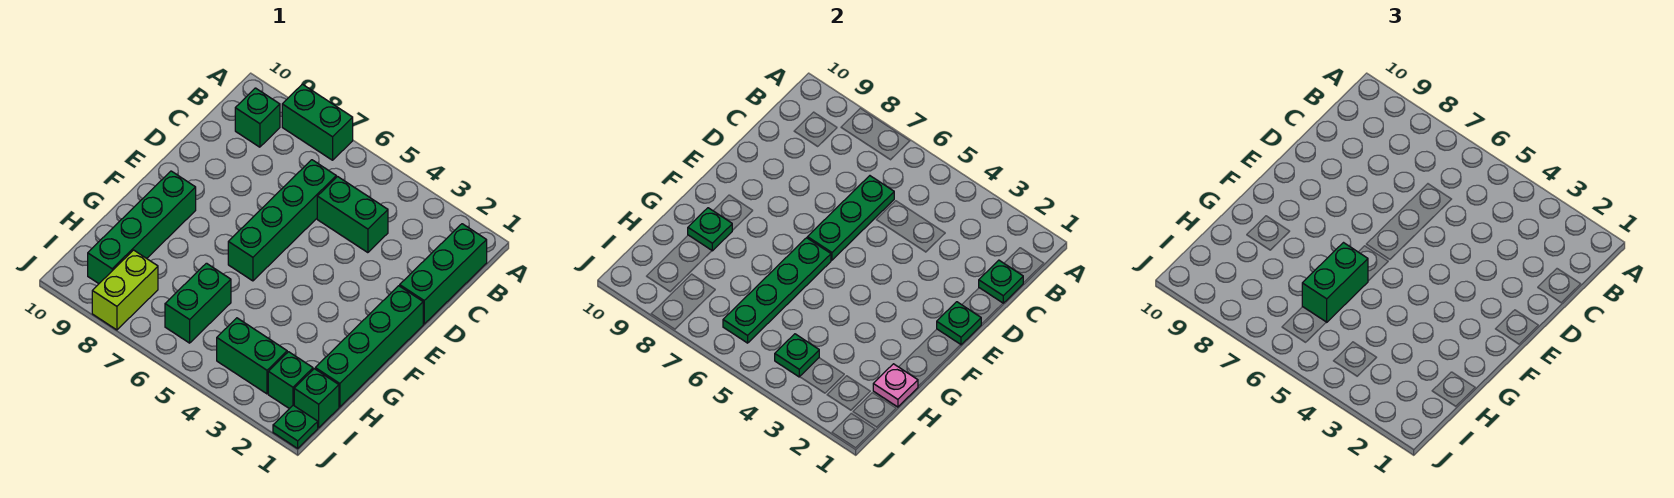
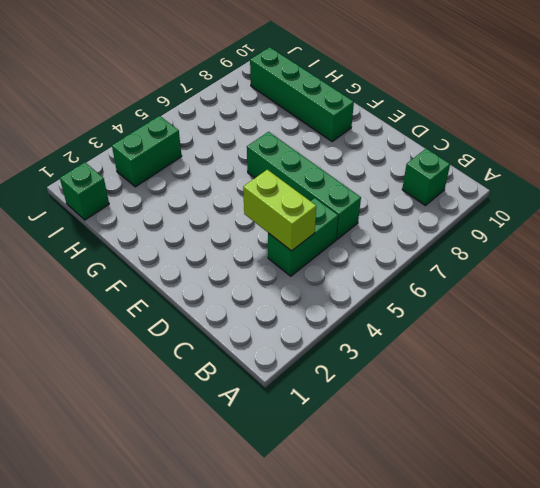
lime brick C4:D4 level 2 -> lime brick I8:J8 level 1
none -> green brick A7:A8 level 1
none -> green brick B1:D1 level 1
none -> green brick E1:H1 level 1

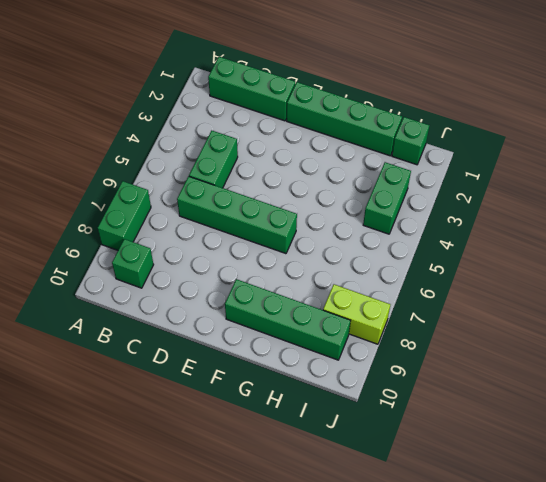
none -> green brick H6:I6 level 1
none -> green brick I2 level 1
none -> green plate J1 level 1

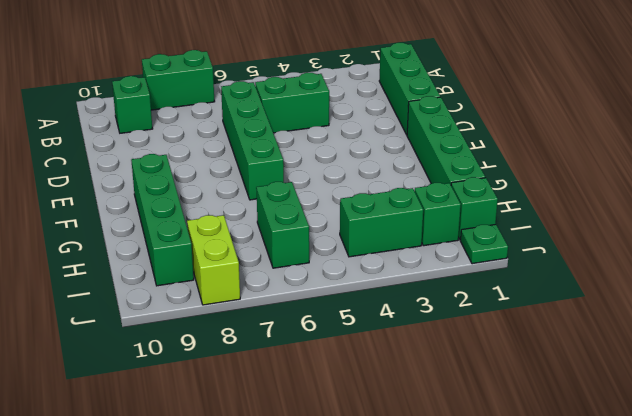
none -> green plate C1 level 2
none -> green plate C6:E6 level 2
none -> green plate E1 level 2

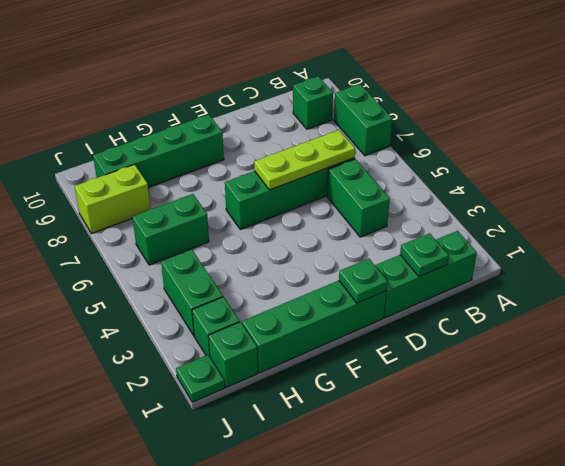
lime plate C6:E6 level 2 -> green plate C6:E6 level 2
none -> green plate F6:I6 level 2
none -> green plate G9 level 2
none -> pink plate H1 level 2

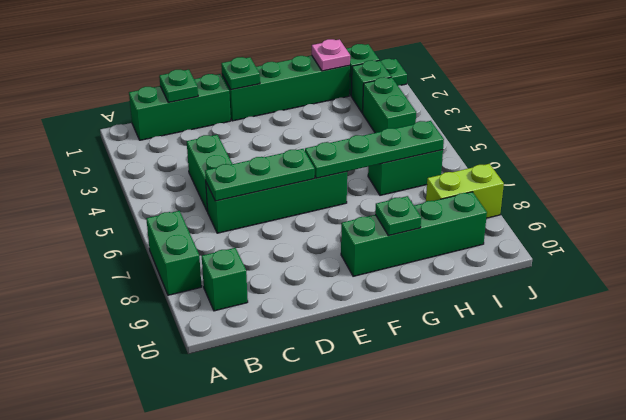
none -> green plate I4 level 2
none -> green brick G6:H6 level 3

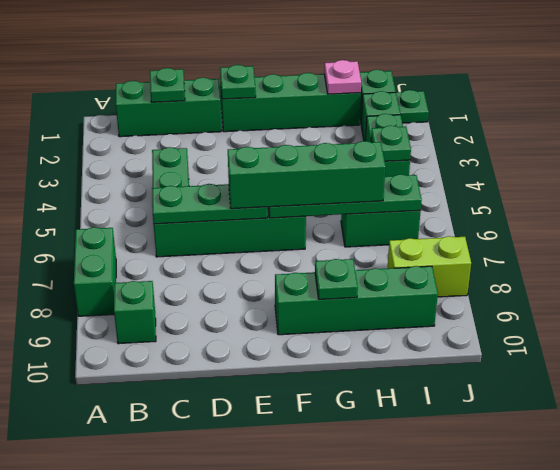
green brick E6:H6 level 3 -> green brick G6:H6 level 3

